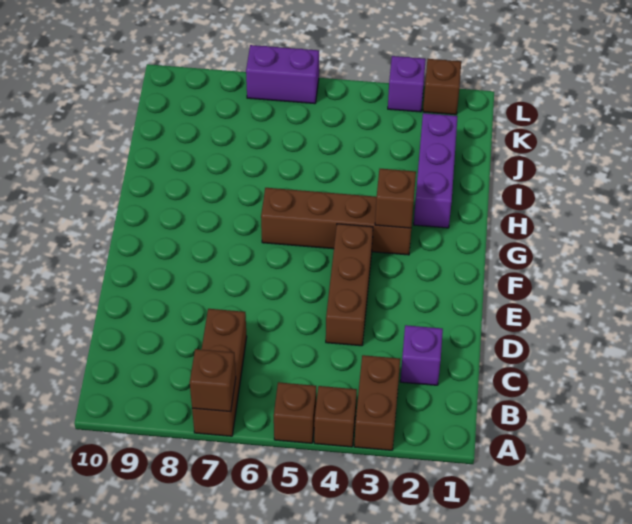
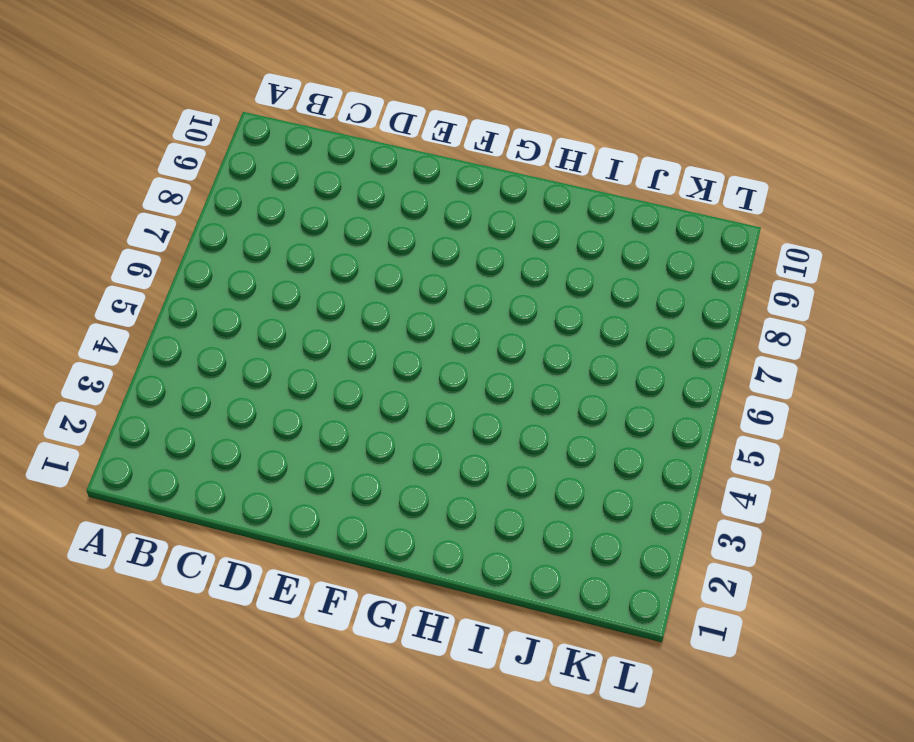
none -> brown brick A3:B3 level 1
none -> brown brick A4 level 1
none -> brown brick A5 level 1

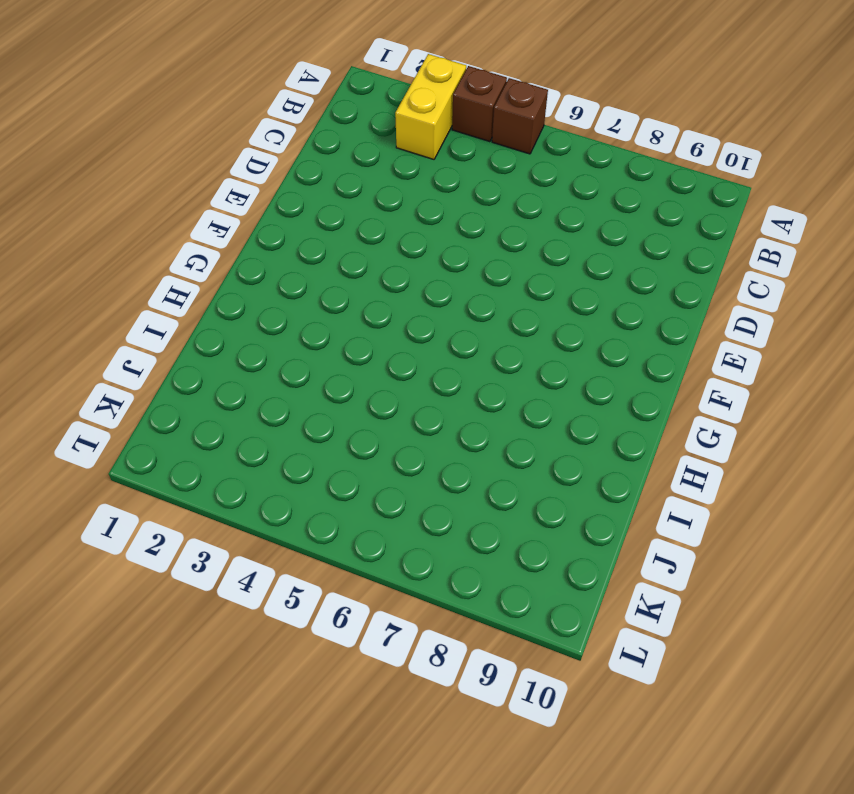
yellow brick A3:B3 level 1 -> brown brick A3:B3 level 1
none -> brown brick A7:C7 level 1
none -> purple brick C2 level 1
none -> brown brick D4:F4 level 1

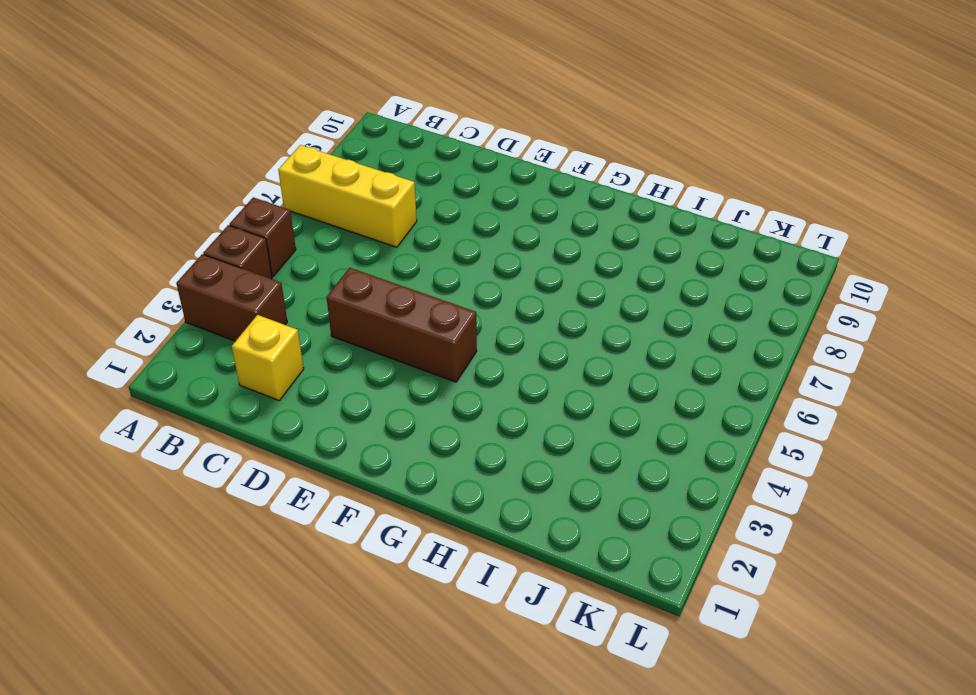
yellow brick A7:C7 level 1 -> brown brick A7:C7 level 1
yellow brick C2 level 1 -> purple brick C2 level 1
none -> brown brick G3:G6 level 1
none -> purple brick H2:J2 level 1
none -> brown brick L2 level 1

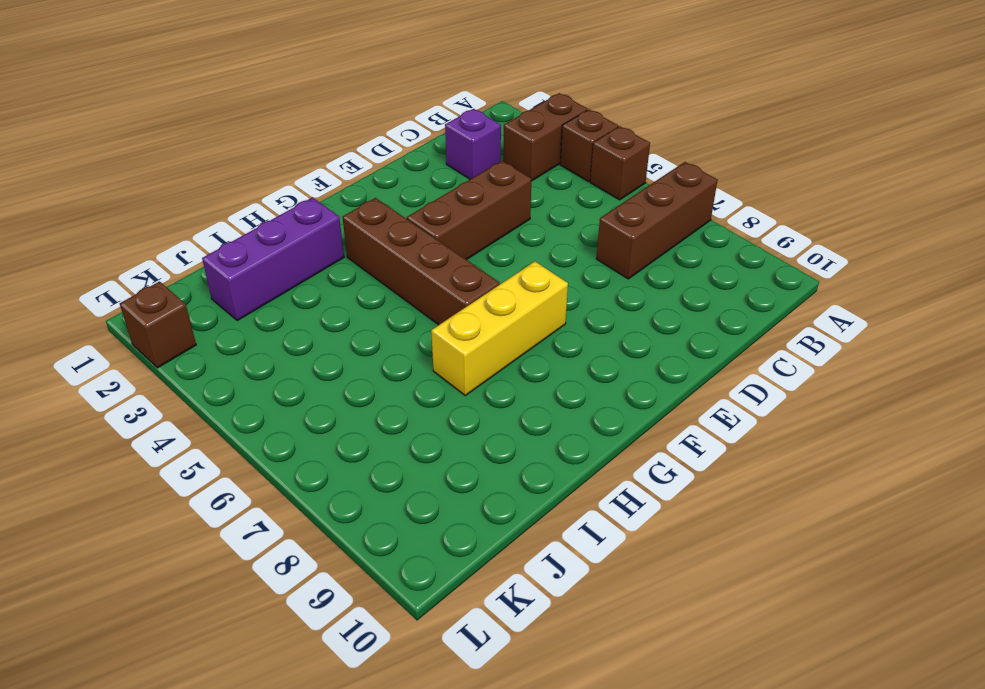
yellow brick F7:H7 level 1 -> none
none -> purple brick L3 level 1
none -> purple brick L6:L7 level 1
none -> brown brick A7 level 2

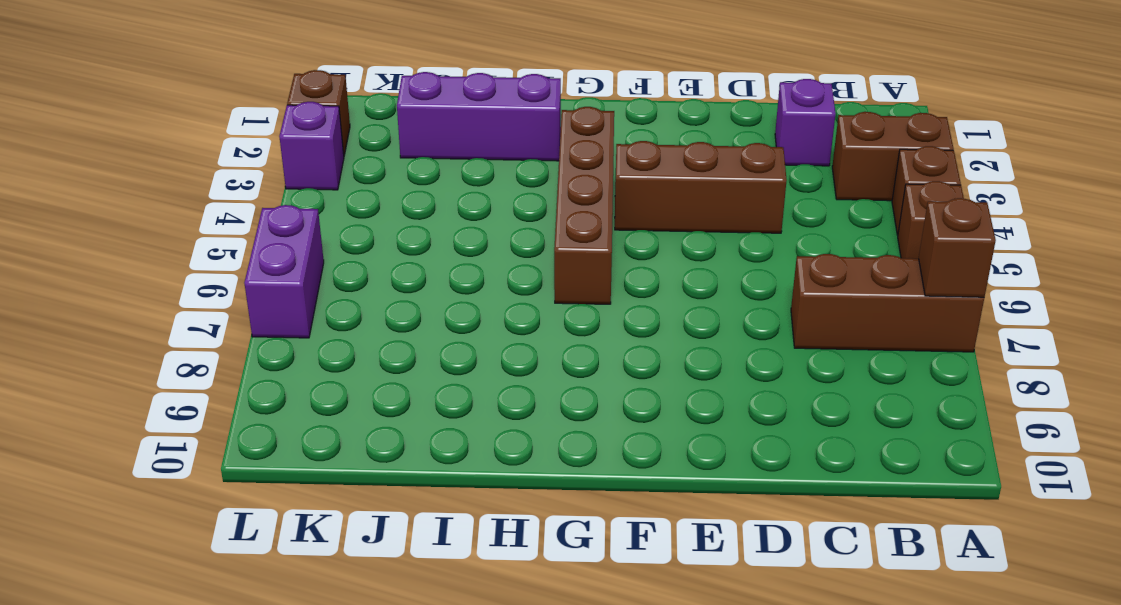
none -> brown brick G3 level 2

